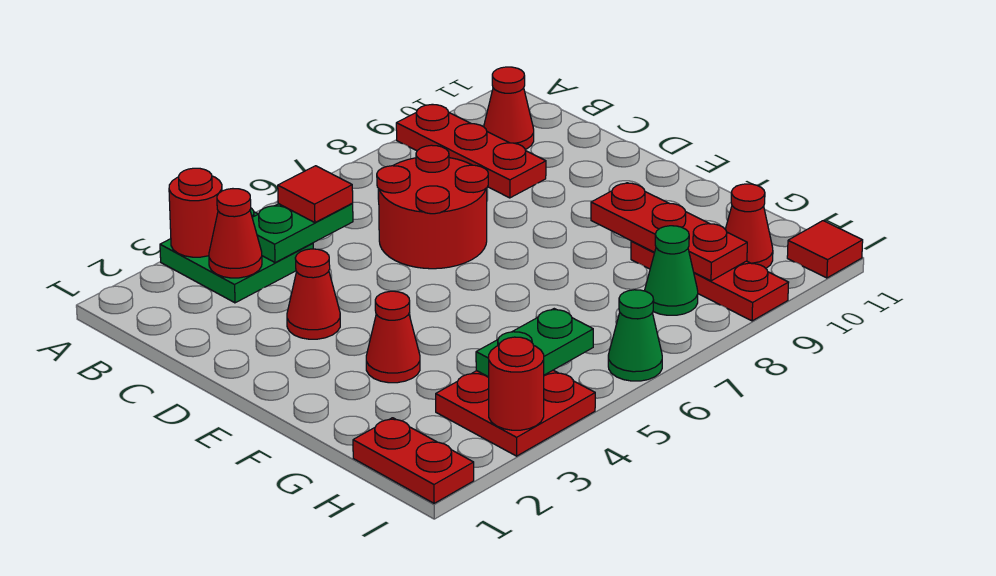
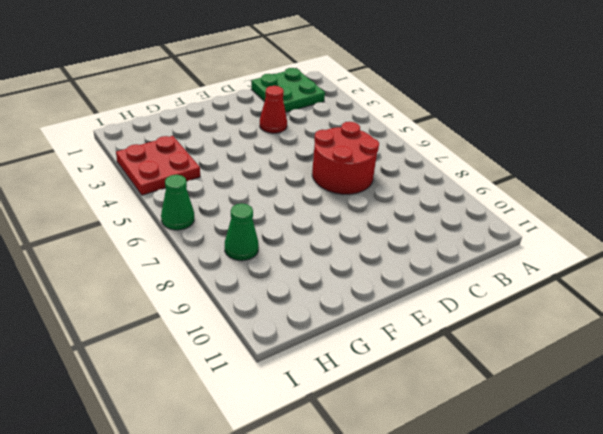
green plate B1:C2 level 1 -> green plate A3:B4 level 1
none -> red plate A9:C9 level 1
none -> red cone B10 level 1
none -> red cone F3 level 1

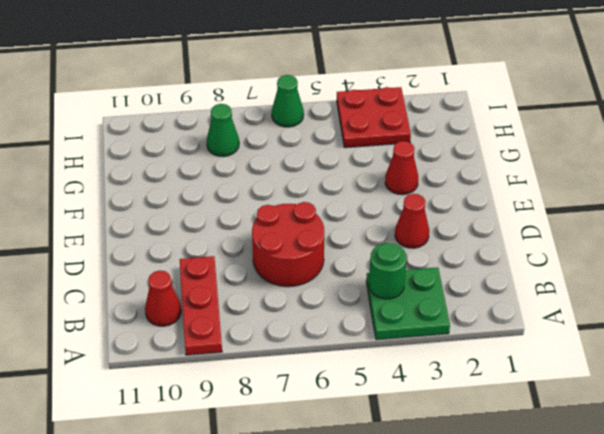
green round brick B4 level 2 -> green plate B4:B5 level 2
none -> red plate G9:I9 level 1
none -> red plate H1:I1 level 1
none -> red cone H10 level 1

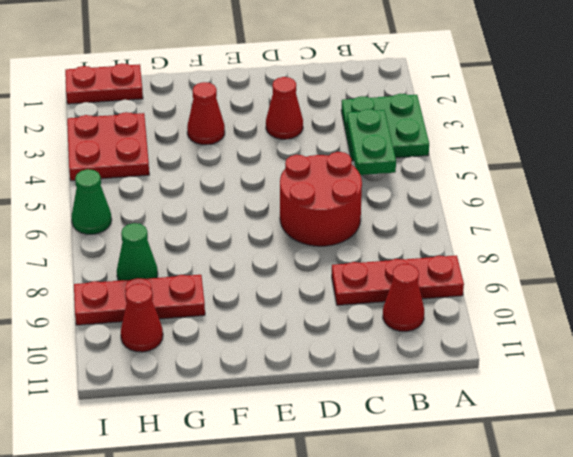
none -> red tile I11 level 1
none -> red round brick A3 level 2
none -> red cone B3 level 2

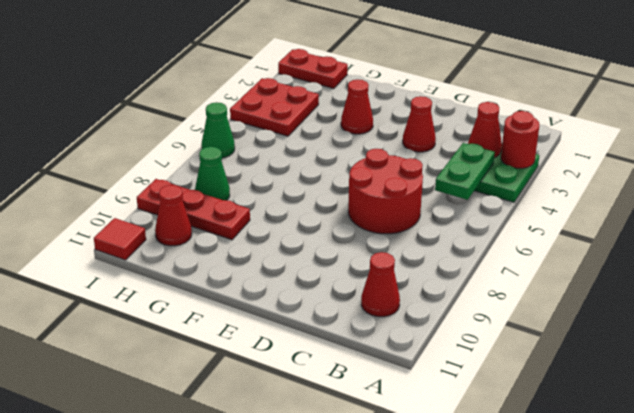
none -> red plate A9:C9 level 1
none -> red plate F9:H9 level 2
none -> green plate H4:H5 level 2

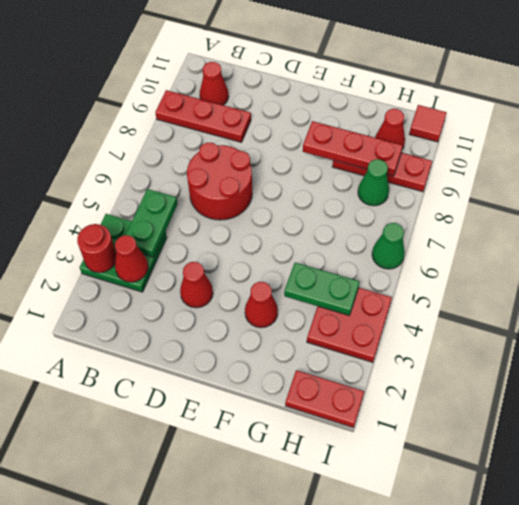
green plate G4:H4 level 2 -> green plate H4:H5 level 2
none -> red round brick I3 level 2
none -> red tile B5 level 3

